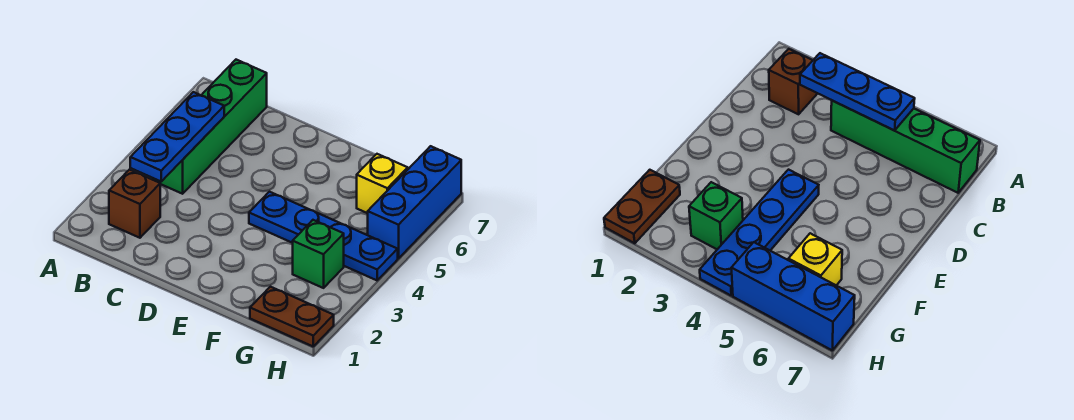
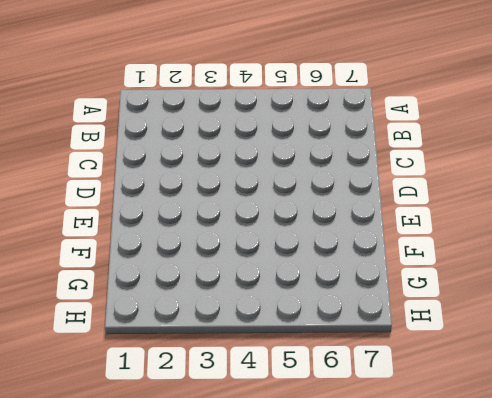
none -> brown brick B2 level 1
none -> green brick B4:B7 level 1

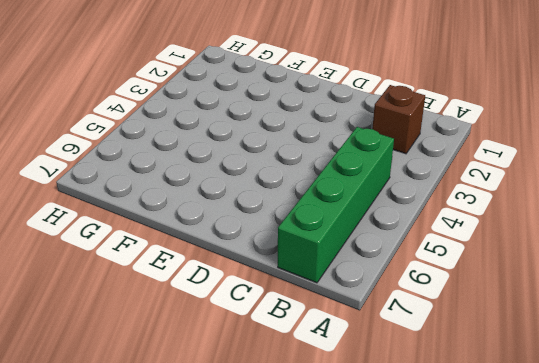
none -> blue plate E4:H4 level 1
none -> brown plate G1:H1 level 1

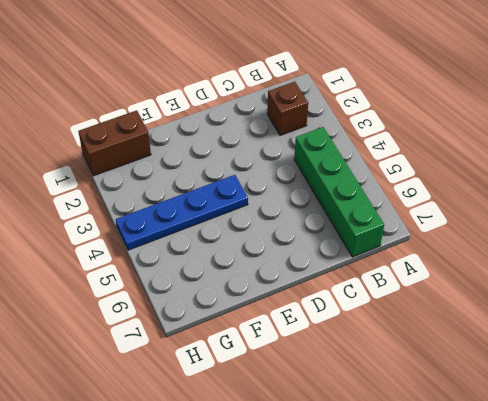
brown brick G1:H1 level 1 -> brown plate G1:H1 level 1
none -> green brick G3 level 1
none -> yellow brick G6 level 1

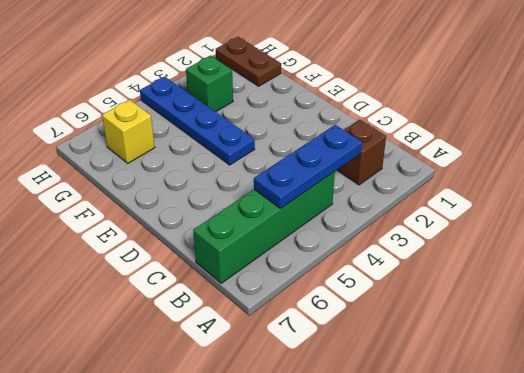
none -> blue brick H5:H7 level 1

